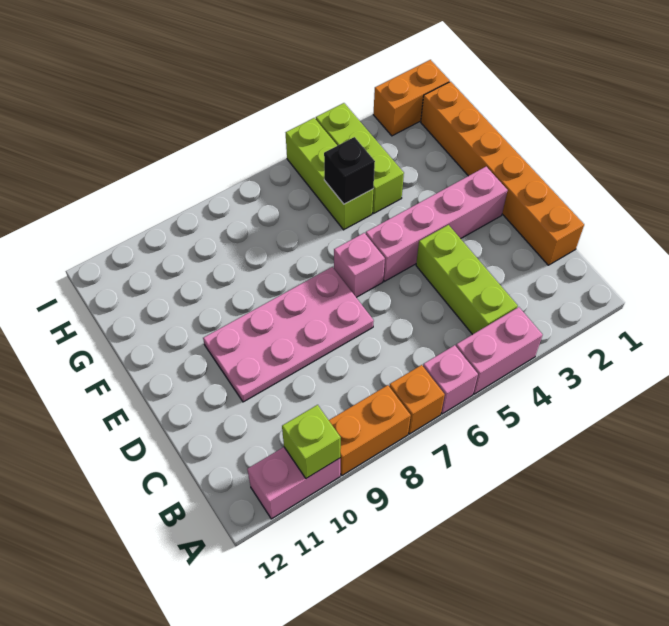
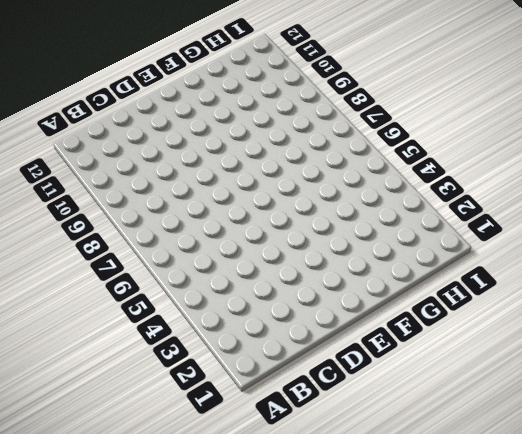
none -> pink brick A4:A5 level 1
none -> pink brick A6 level 1
none -> orange brick A7 level 1

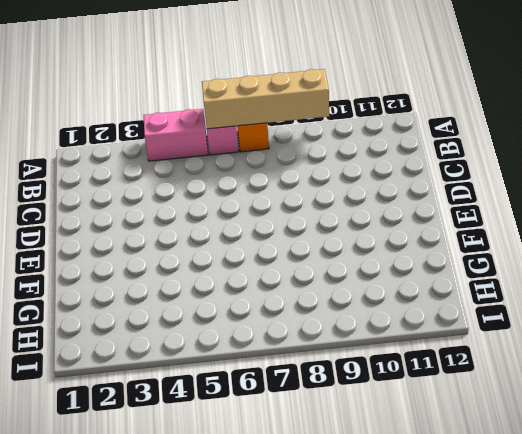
tan brick A6:A9 level 2 -> none
none -> orange brick A8:A9 level 1
none -> pink brick A10:A11 level 1
none -> lime brick B4:D4 level 1

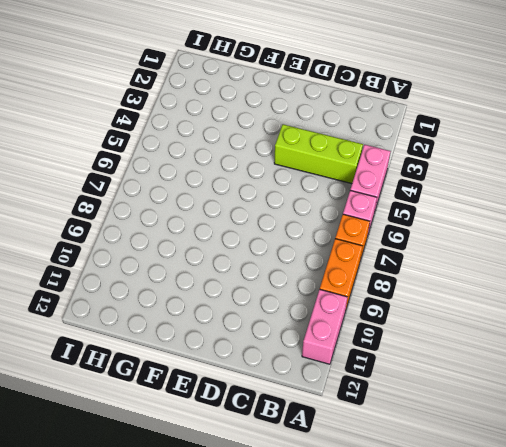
none -> orange brick C1:H1 level 1
none -> pink plate D7:E10 level 1
none -> pink brick E2:E5 level 1

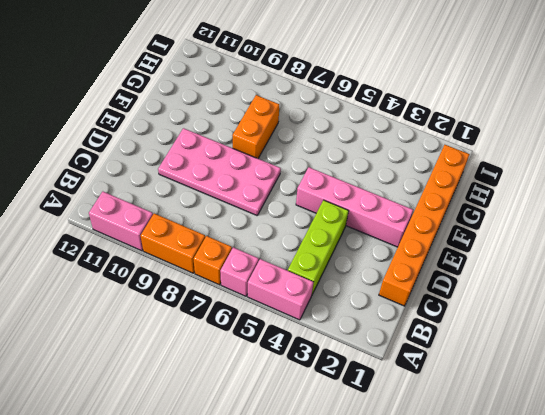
orange brick F8:G8 level 1 -> orange brick I1:I2 level 1
none -> pink brick E6 level 1
none -> lime brick G4:I4 level 1
none -> lime brick G5:I5 level 1

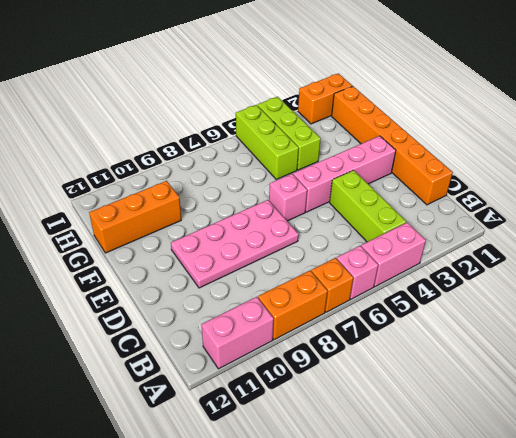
orange brick G10:G12 level 1 -> none
none -> lime brick A10 level 2
none -> black brick G5 level 2

